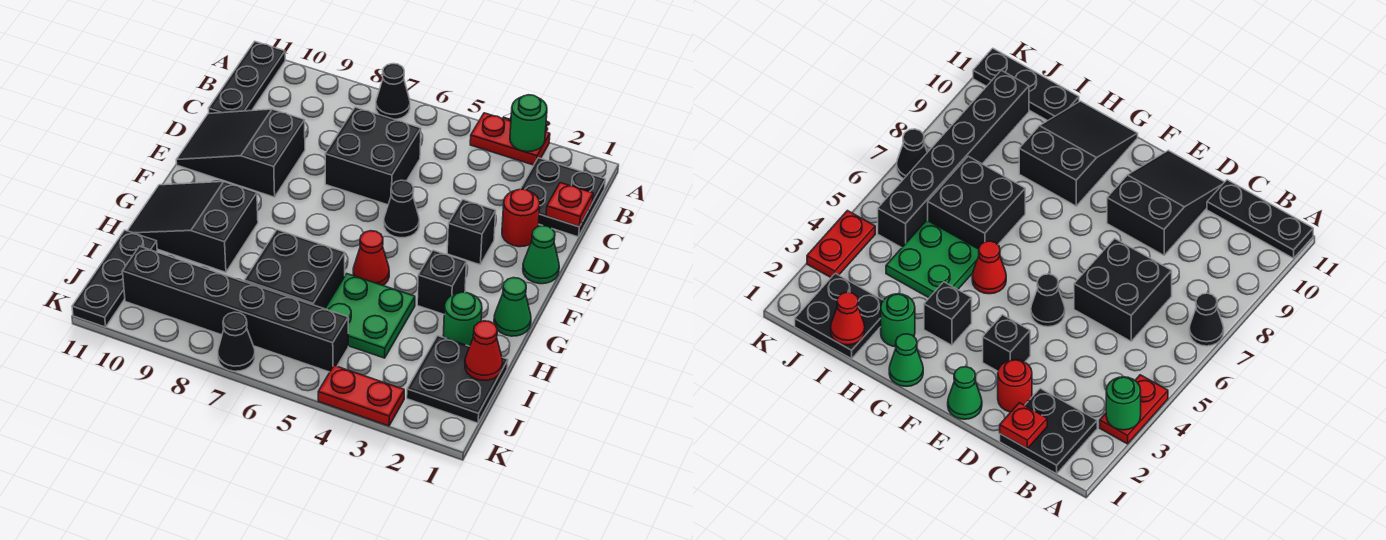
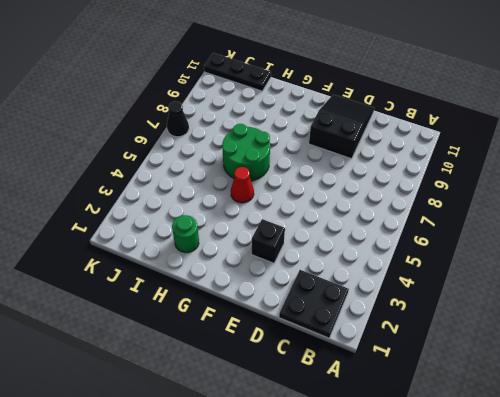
green round brick G6:H7 level 1 -> black brick H6:I7 level 1
none -> red plate A3:A4 level 1
none -> black cone A7 level 1
none -> black plate A11:C11 level 1

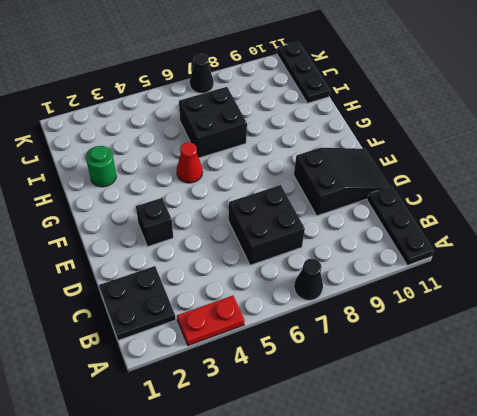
none -> red round brick D2 level 1
none -> green cone E1 level 1
none -> black cone E5 level 1

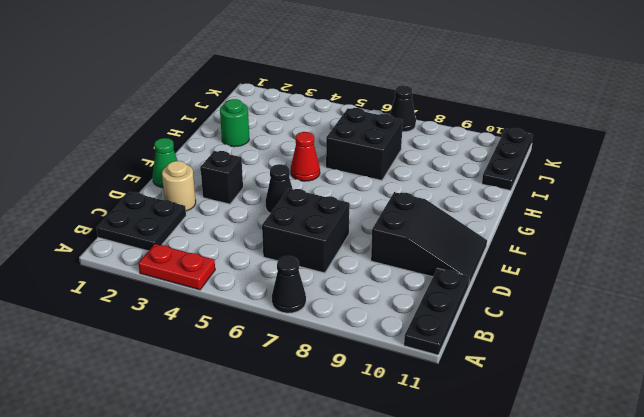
tan round brick D2 level 1 -> red round brick D2 level 1
none -> green cone G1 level 1
none -> black brick G3 level 1
none -> black slope G9:H11 level 1 top 9

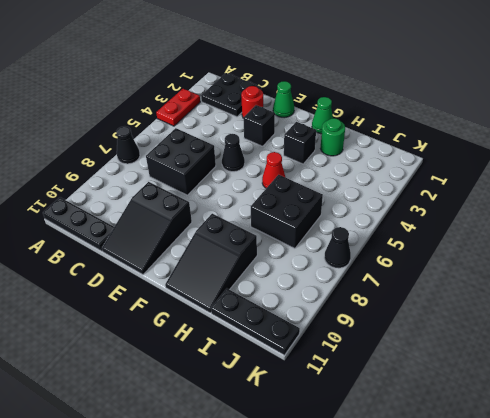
none -> green plate H4:I5 level 1
none -> black plate I1:J2 level 1
none -> black brick J5:J10 level 1

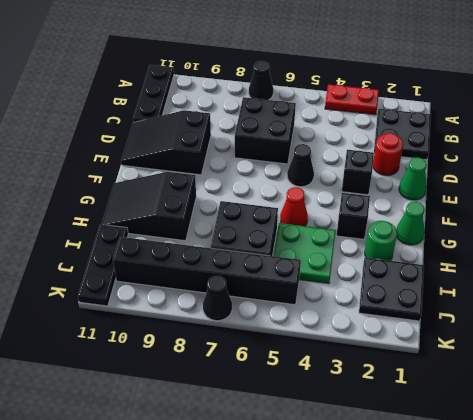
none -> red plate K3:K4 level 1
none -> green round brick A3 level 2
none -> red plate C1 level 2

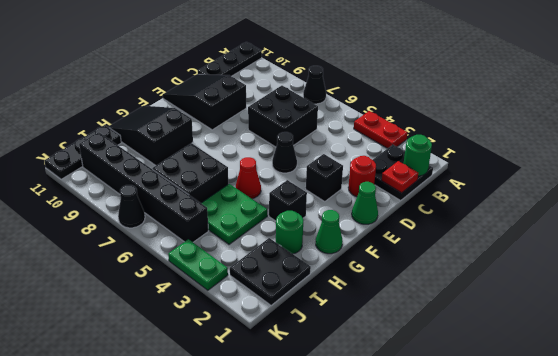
green round brick B1 level 2 -> green round brick A3 level 2
green plate K3:K4 level 1 -> red plate K3:K4 level 1
none -> red cone I1 level 2

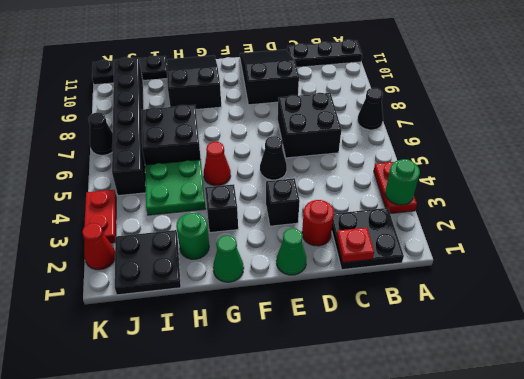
red cone K2 level 1 -> red cone I1 level 2

